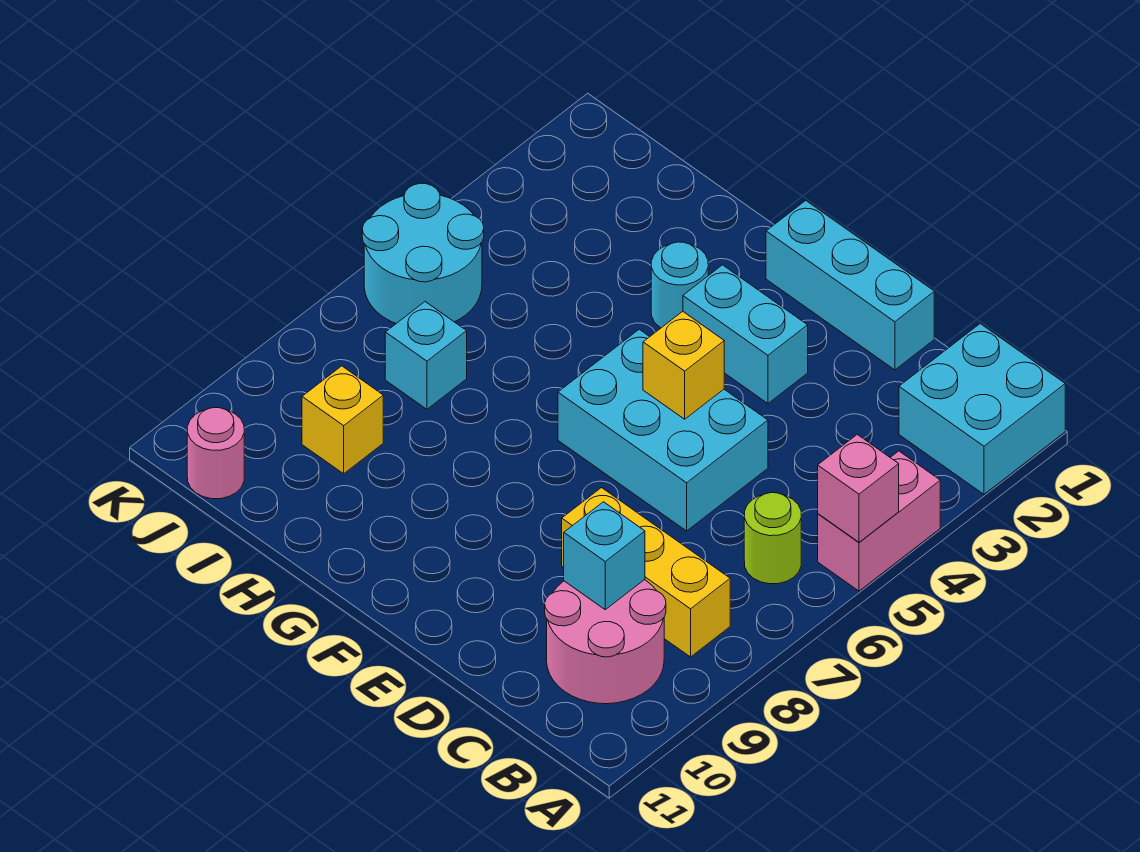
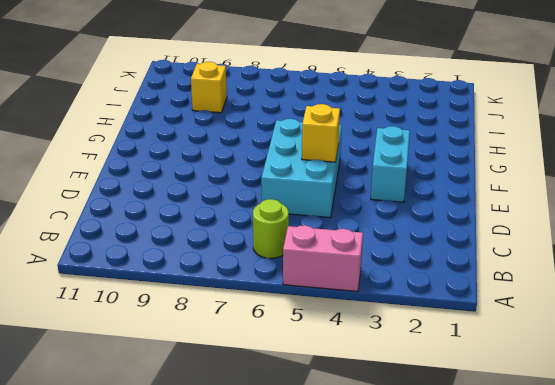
none -> cyan brick A1:B2 level 1
none -> yellow brick B8:D8 level 1
none -> pink round brick B9:C10 level 1

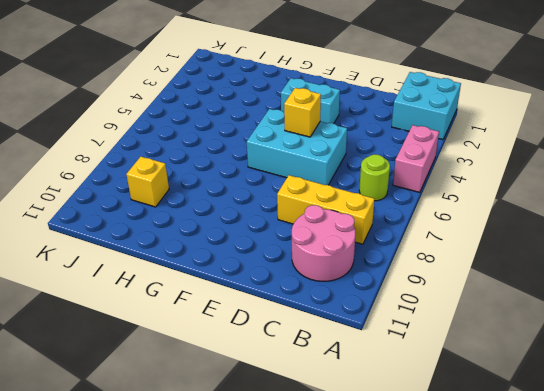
none -> cyan brick D1:F1 level 1
none -> cyan round brick G3 level 1
none -> cyan brick I7 level 1

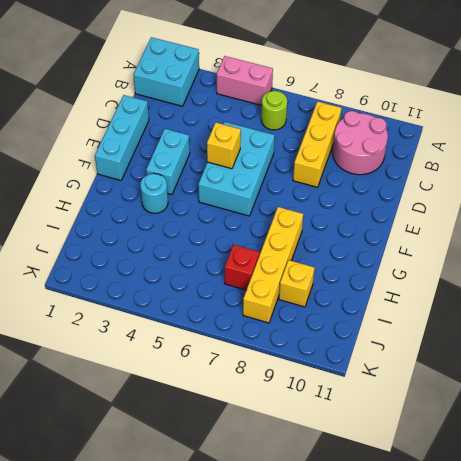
yellow brick G8:J8 level 1 -> none
red brick I7 level 1 -> cyan brick I7 level 1
none -> cyan round brick J5:K6 level 1
none -> pink round brick J11 level 1
none -> pink brick A5 level 2

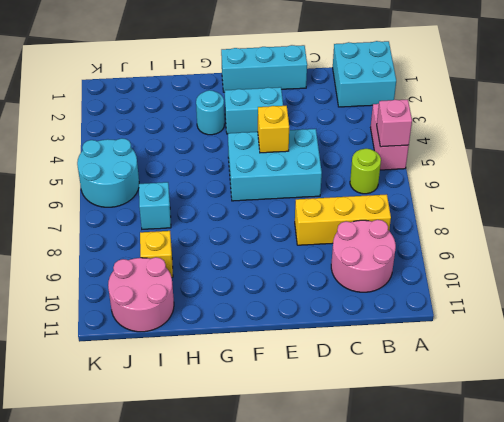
pink round brick I10:J11 level 1 -> pink round brick J11 level 1
none -> cyan brick C9 level 2

